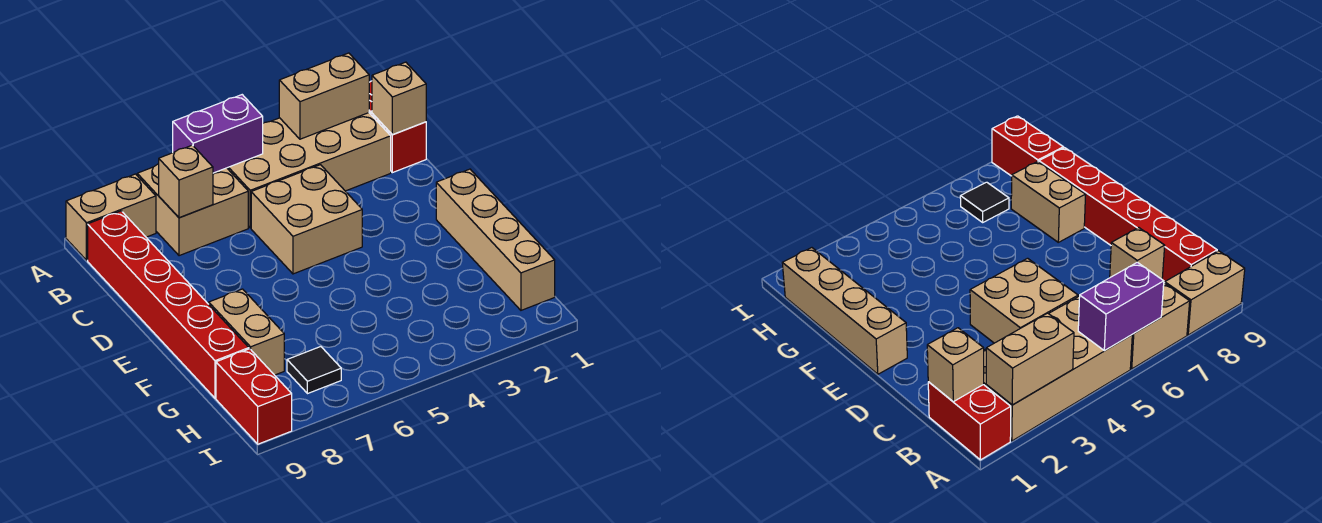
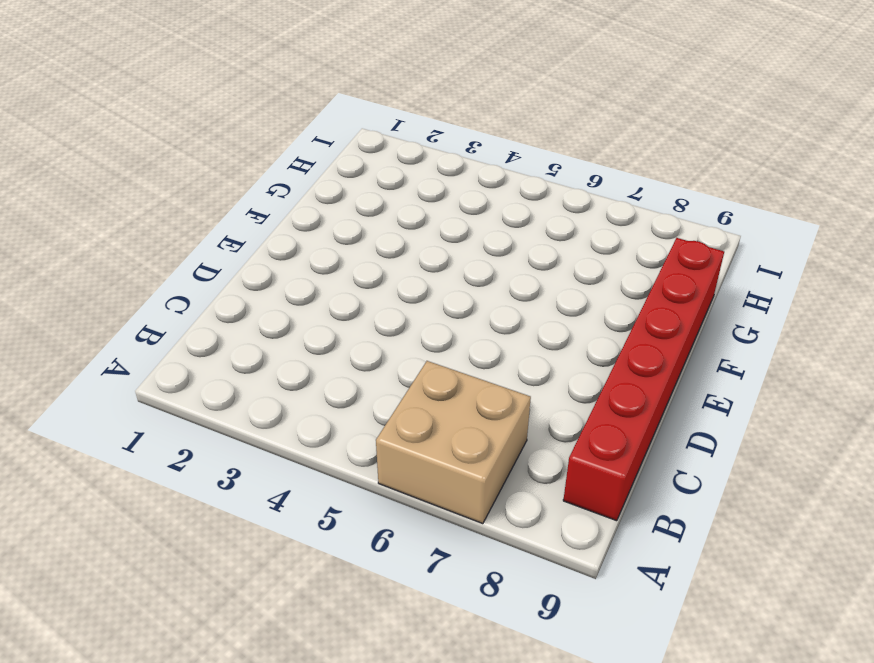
none -> red brick A1:B1 level 1
none -> tan brick A2:B5 level 1
none -> tan brick A8:A9 level 1

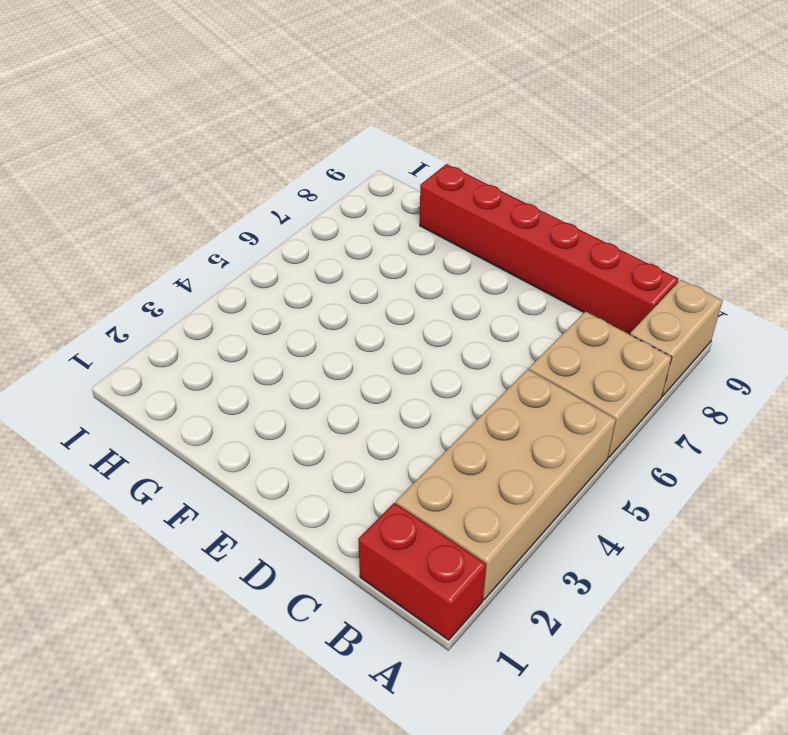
none -> tan brick C4:D5 level 1
none -> tan brick E1:H1 level 1
none -> tan brick F8:G8 level 1

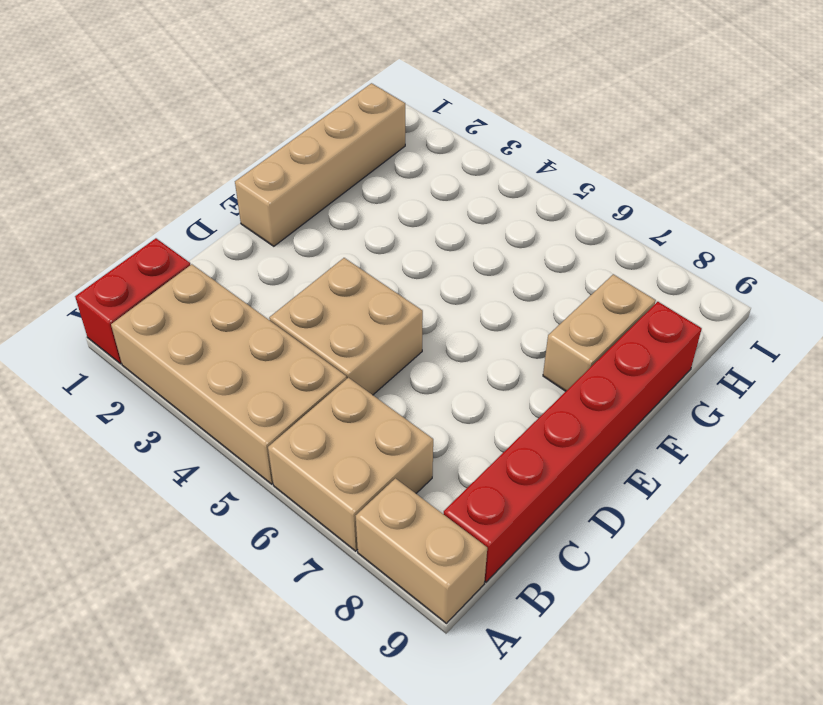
none -> black tile H7 level 1
none -> red brick H9:I9 level 1
none -> tan brick A2:A3 level 2

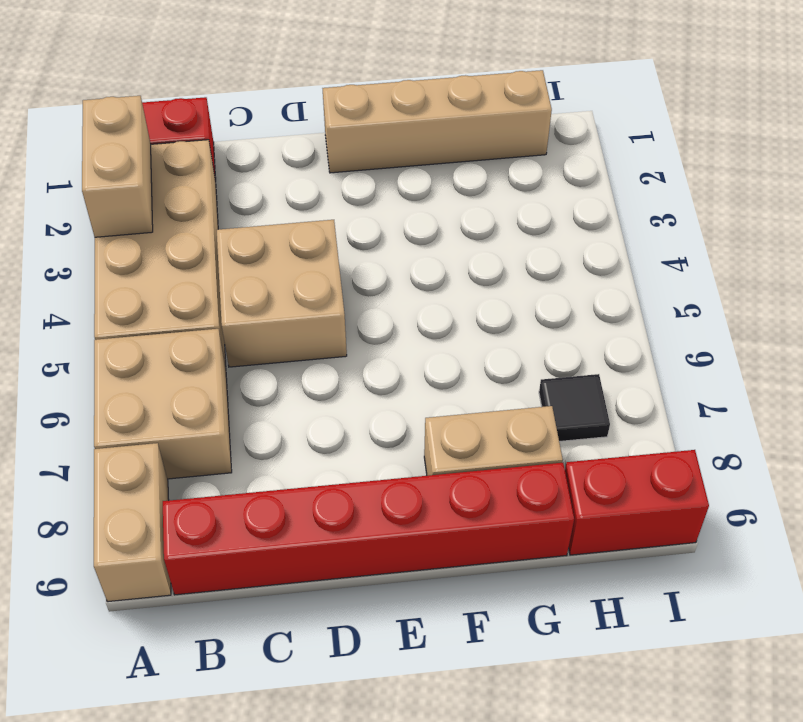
none -> purple brick A5:A6 level 2
none -> tan brick B1 level 2
none -> tan brick B7 level 2

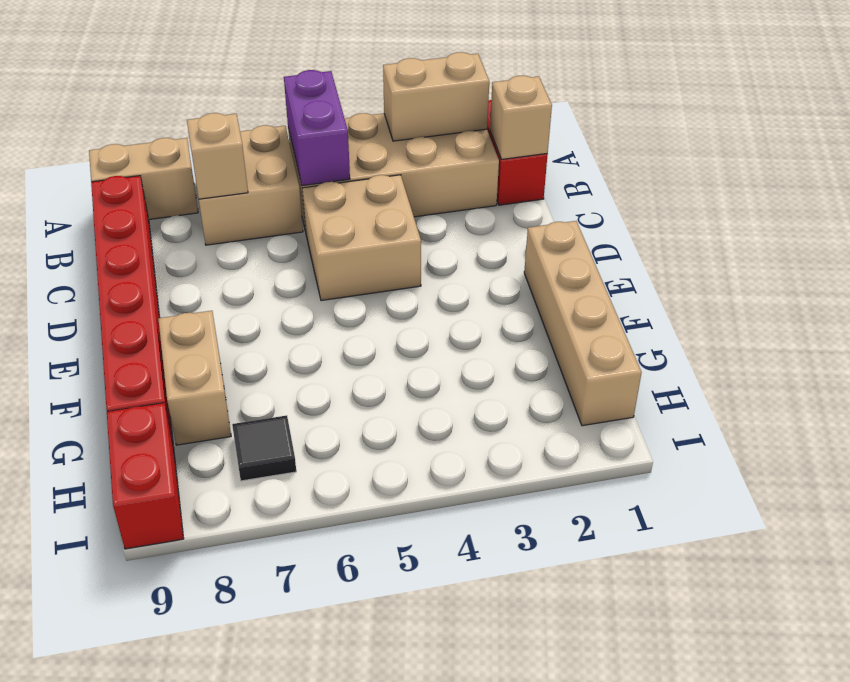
purple brick A5:B5 level 2 -> purple brick A5:A6 level 2

